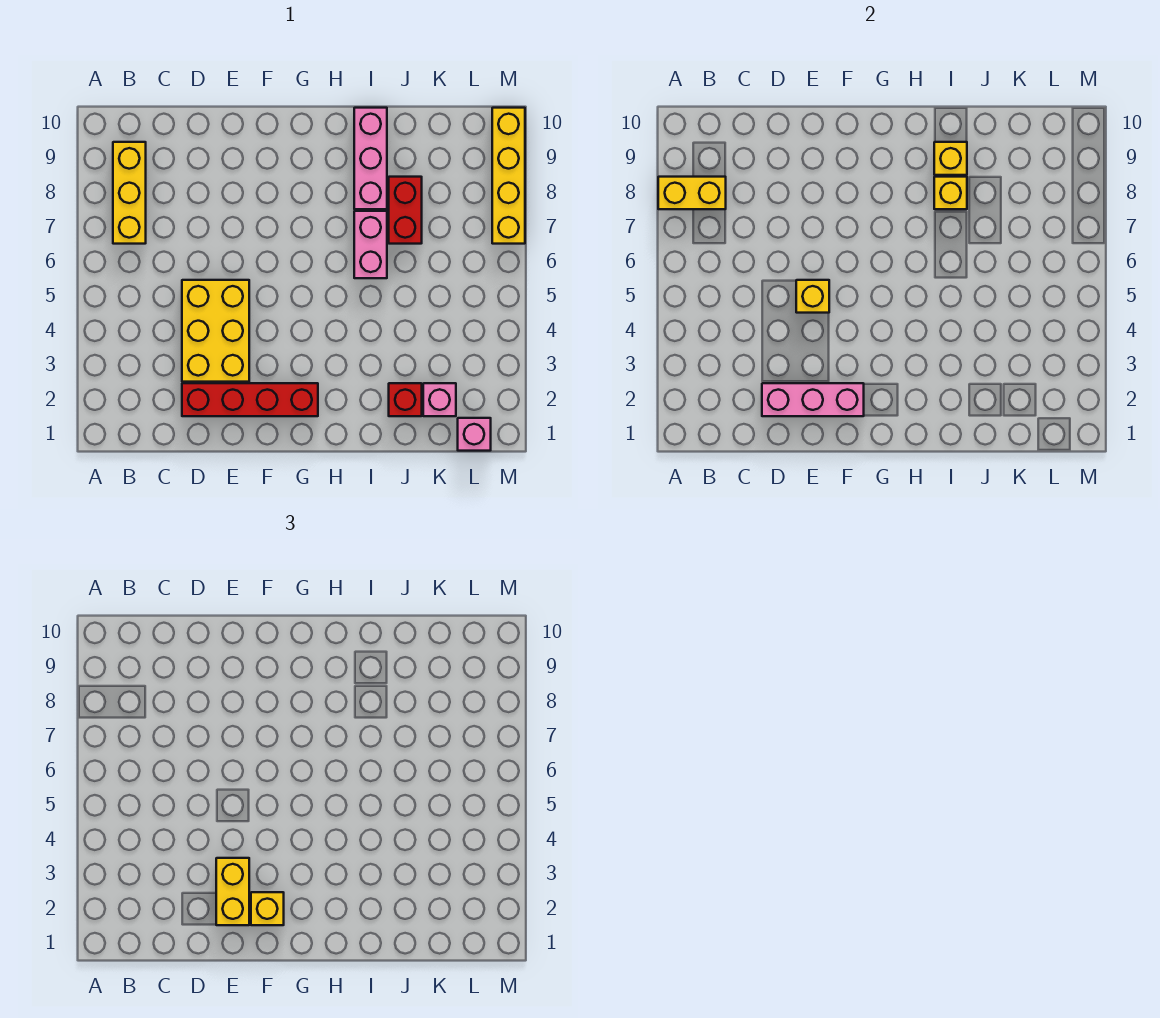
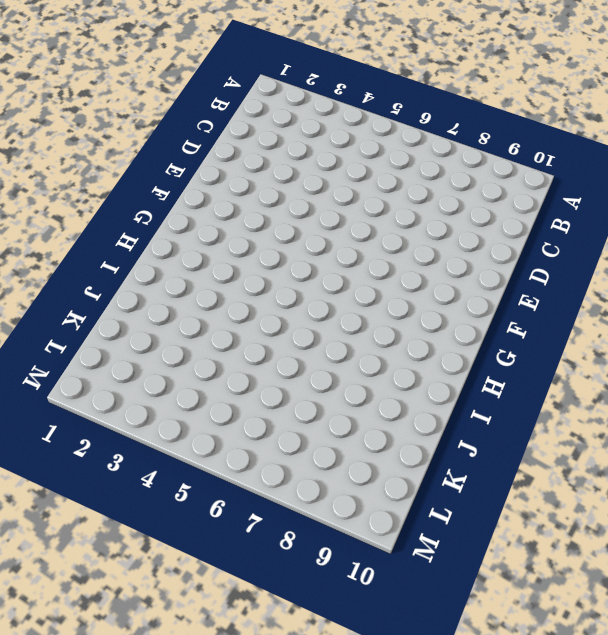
none -> yellow brick B7:B9 level 1
none -> red brick D2:G2 level 1
none -> yellow brick D3:E5 level 1

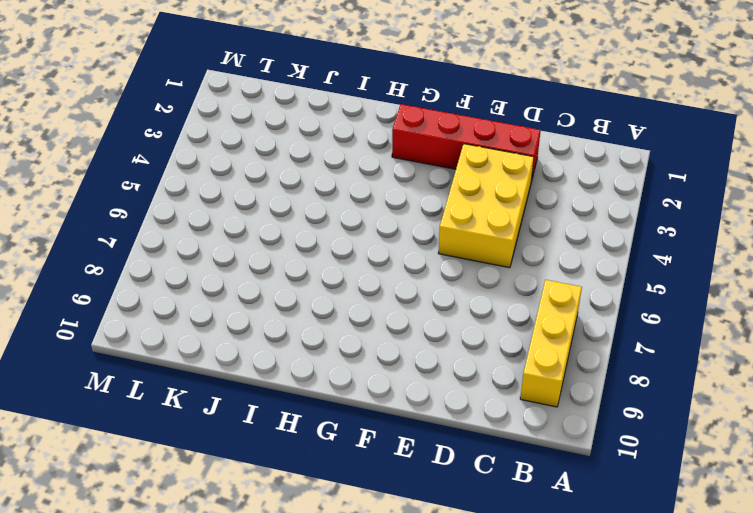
none -> pink brick I6:I7 level 1
none -> pink brick I8:I10 level 1
none -> red brick J2 level 1

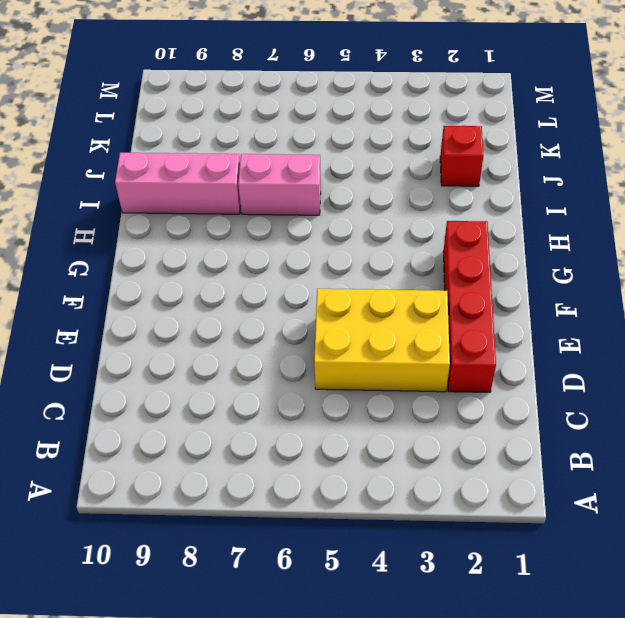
none -> yellow brick B7:B9 level 1
none -> red brick J7:J8 level 1
none -> pink brick K2 level 1

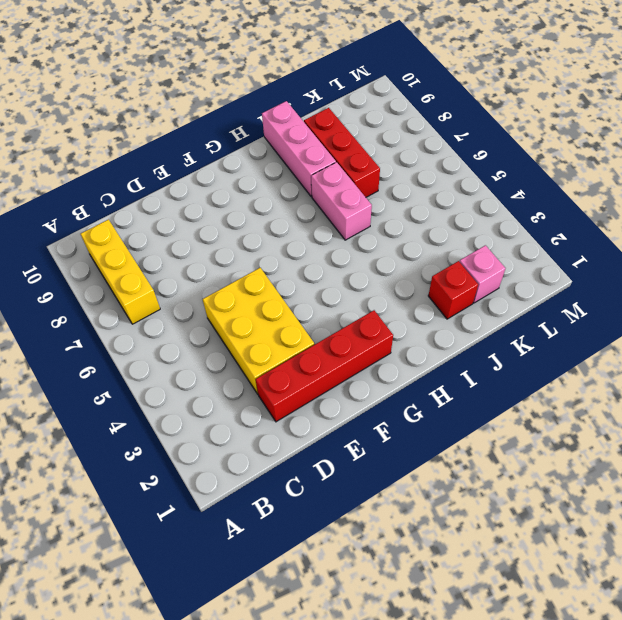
red brick J7:J9 level 1 -> red brick J7:J8 level 1
none -> pink brick L1 level 1
none -> yellow brick M7:M10 level 1
none -> yellow brick A8:B8 level 2

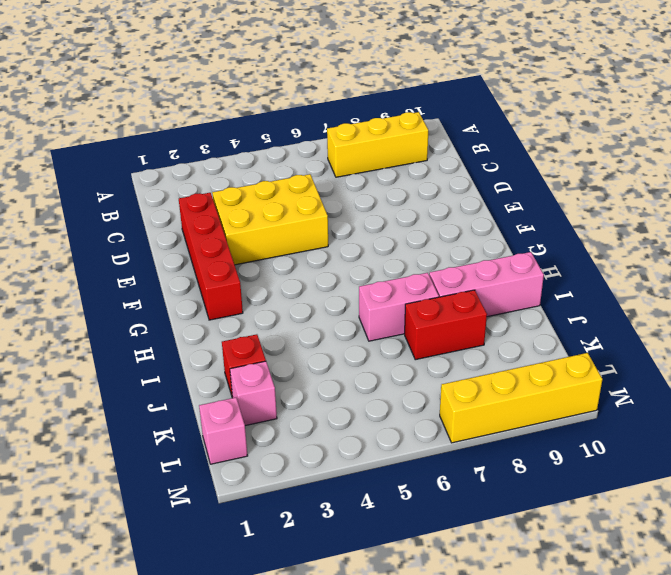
none -> yellow brick A8:B8 level 2
none -> pink brick D2:F2 level 2
none -> yellow brick E5 level 2

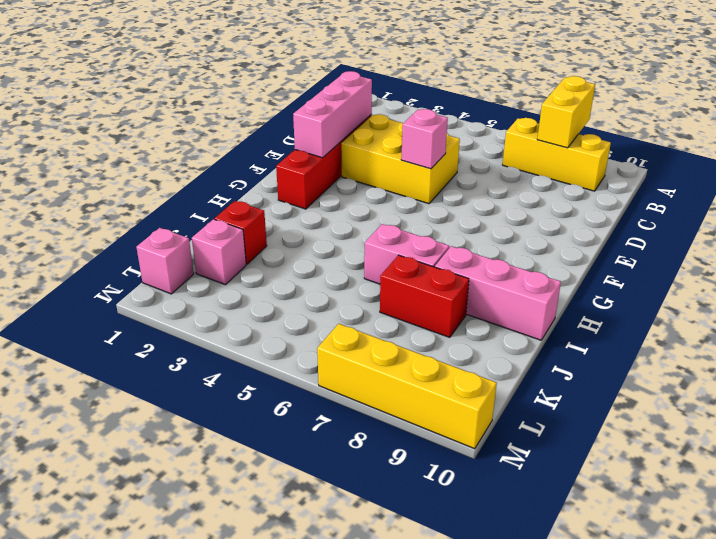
pink brick E5 level 2 -> yellow brick E5 level 2
none -> yellow brick I8 level 2
none -> yellow brick I9 level 2
none -> yellow brick E2:E3 level 3

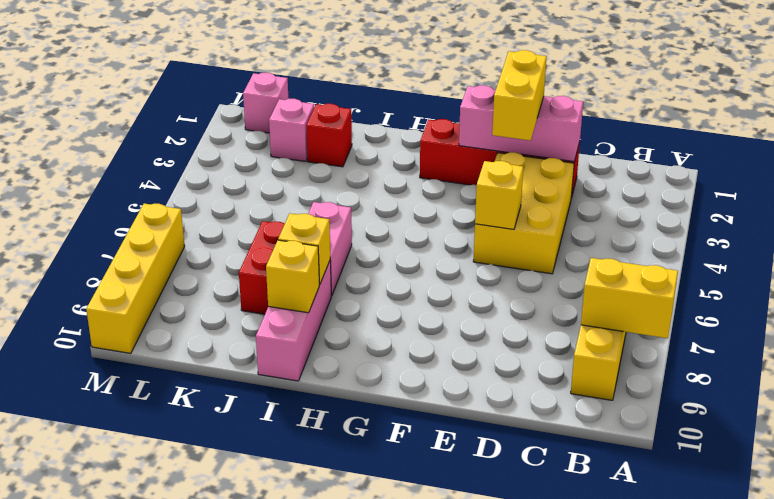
none -> yellow brick F2 level 3

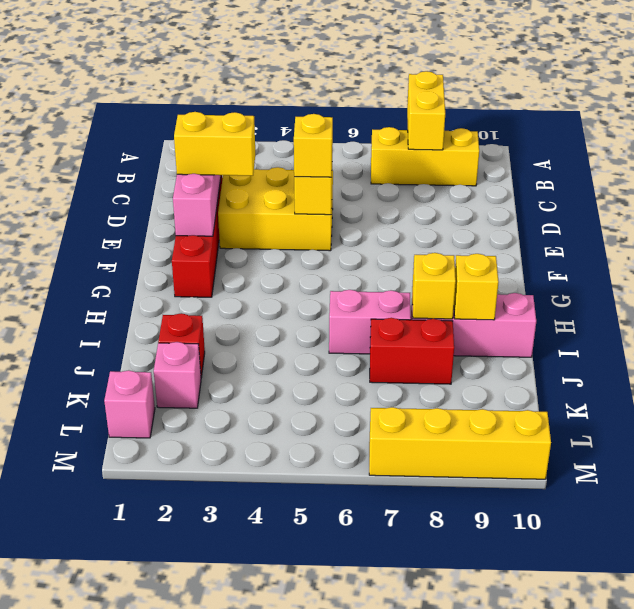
yellow brick E5 level 3 -> yellow brick F2 level 3

